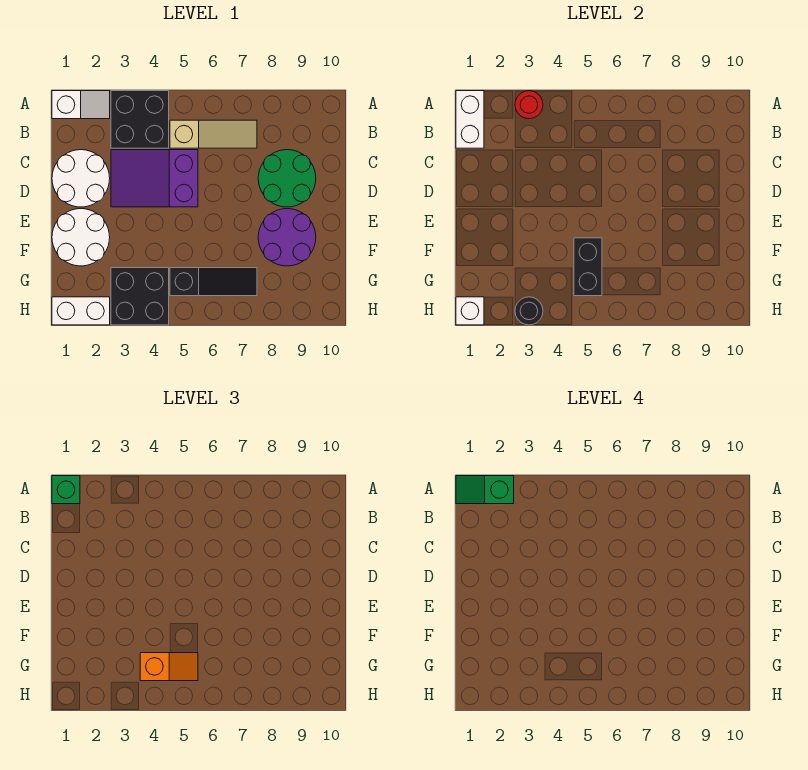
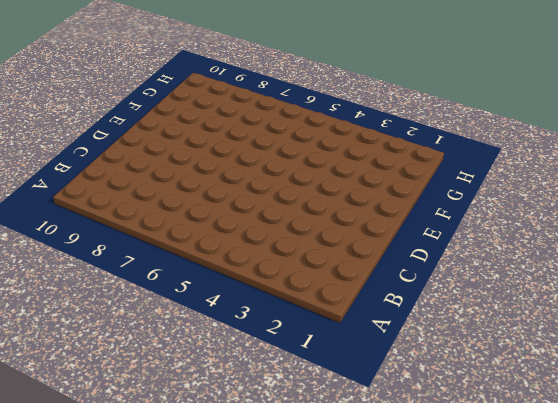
none -> white slope A1:A2 level 1 top 1
none -> black brick A3:B4 level 1
none -> tan slope B5:B7 level 1 top 5

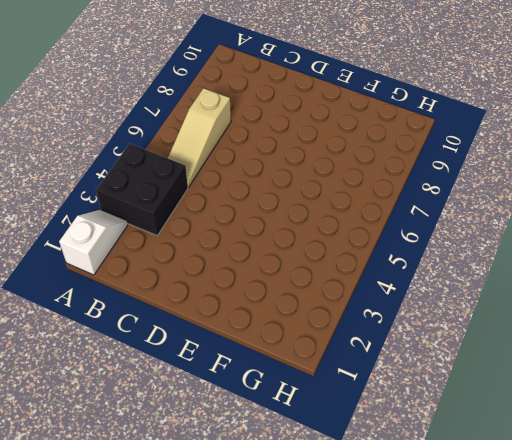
tan slope B5:B7 level 1 top 7 -> tan slope B5:B7 level 1 top 5
none -> white round brick C1:D2 level 1
none -> purple slope C3:D5 level 1 top 5
none -> green round brick C8:D9 level 1

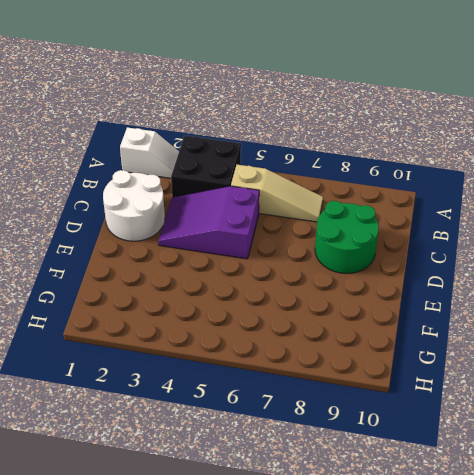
none -> white round brick E1:F2 level 1
none -> purple round brick E8:F9 level 1
none -> black brick G3:H4 level 1

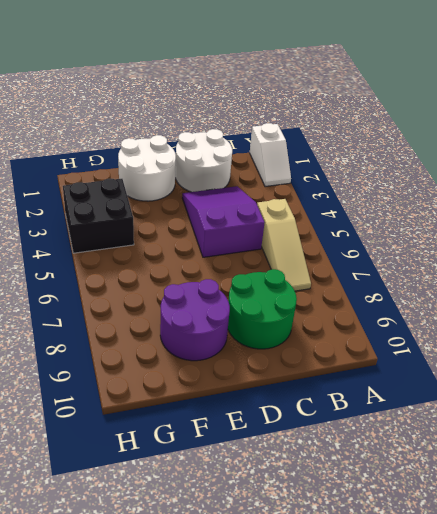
none -> black brick A3:B4 level 1
none -> black slope G5:G7 level 1 top 5
none -> white brick H1:H2 level 1

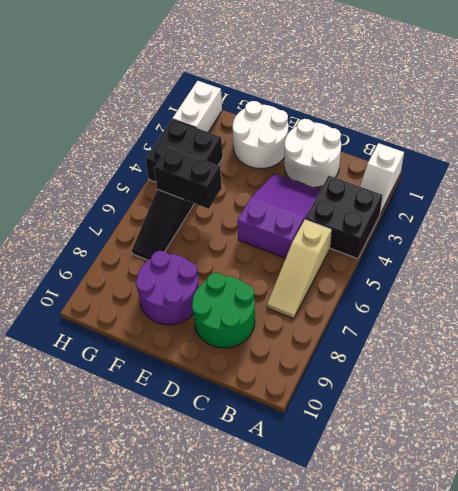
none -> white brick A1:B1 level 2
none -> red round brick A3 level 2
none -> white brick H1 level 2

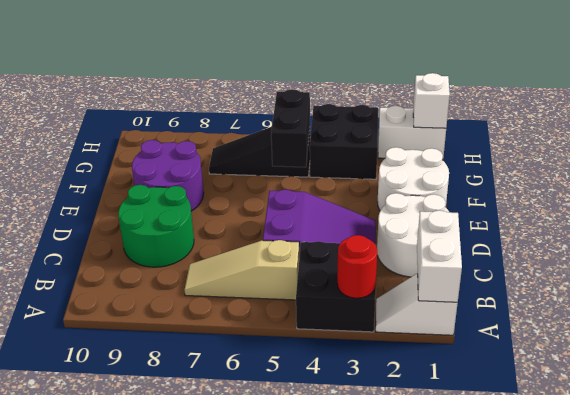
none -> black round brick H3 level 2
none -> green brick A1 level 3
none -> orange slope G4:G5 level 3 top 4

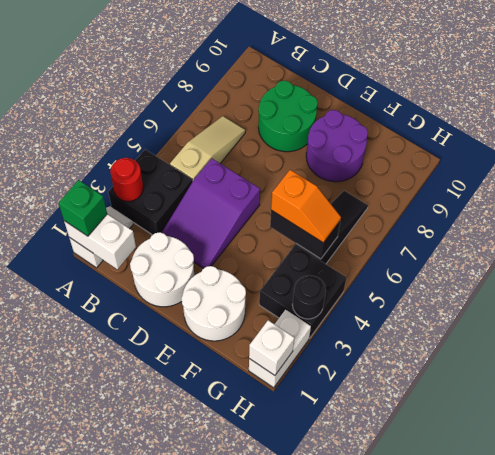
orange slope F5:G5 level 3 top F -> orange slope G4:G5 level 3 top 4
none -> green slope A1:A2 level 4 top 2

